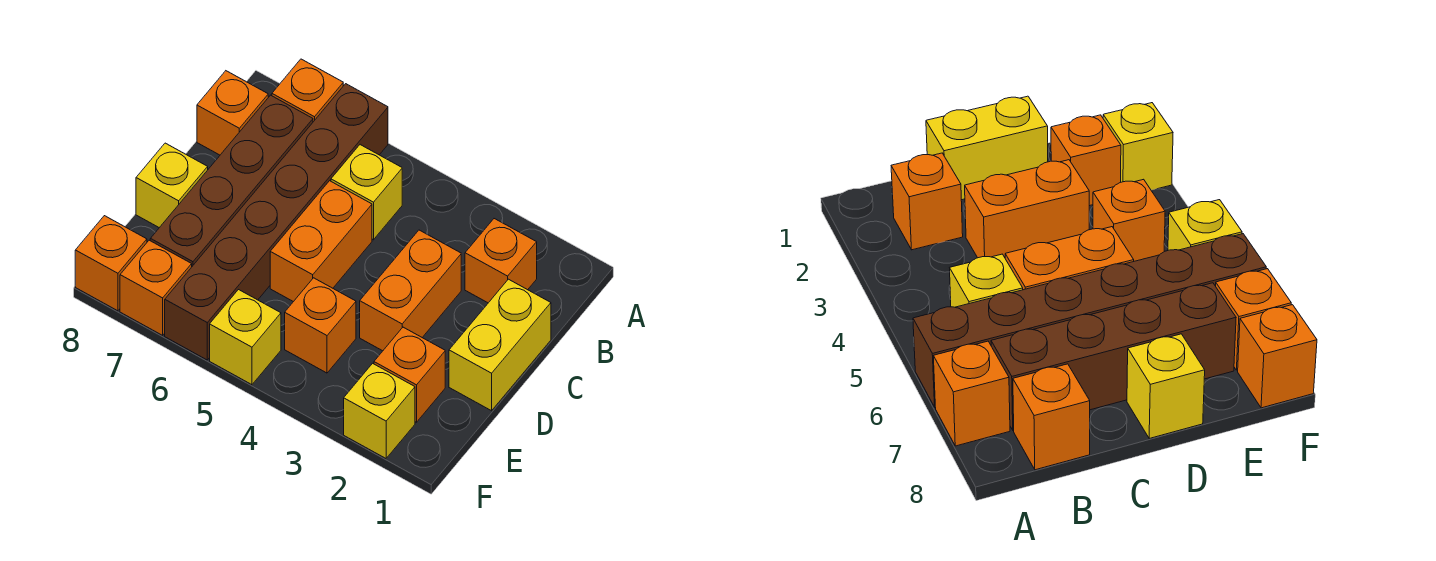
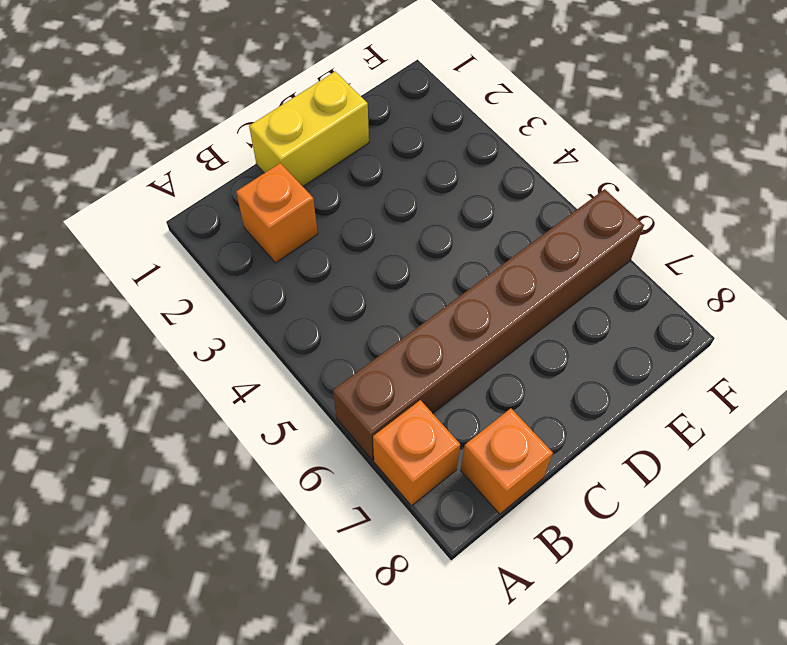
none -> yellow brick B5 level 1
none -> brown brick B7:E7 level 1
none -> orange brick C3:D3 level 1

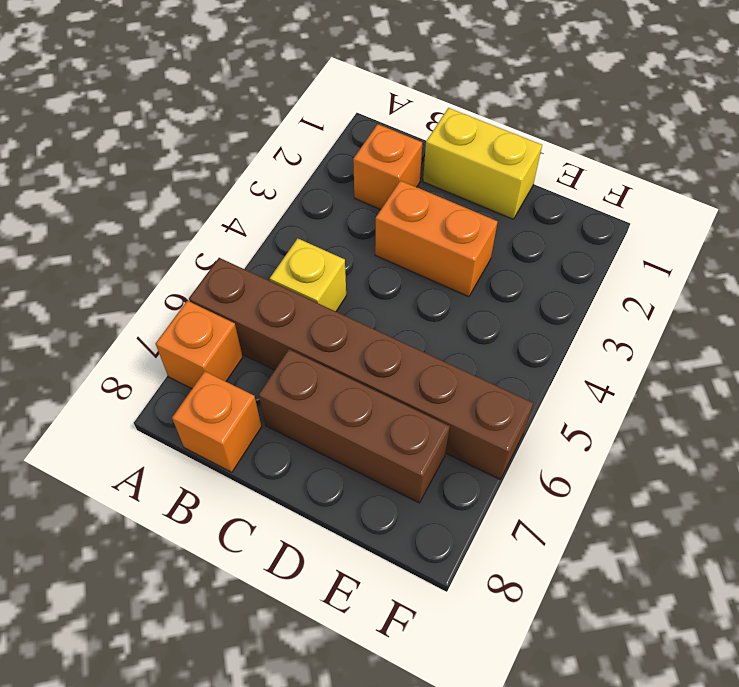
brown brick C7:E7 level 1 -> brown brick B7:E7 level 1
none -> orange brick C5:D5 level 1
none -> yellow brick D8 level 1
none -> orange brick E2 level 1

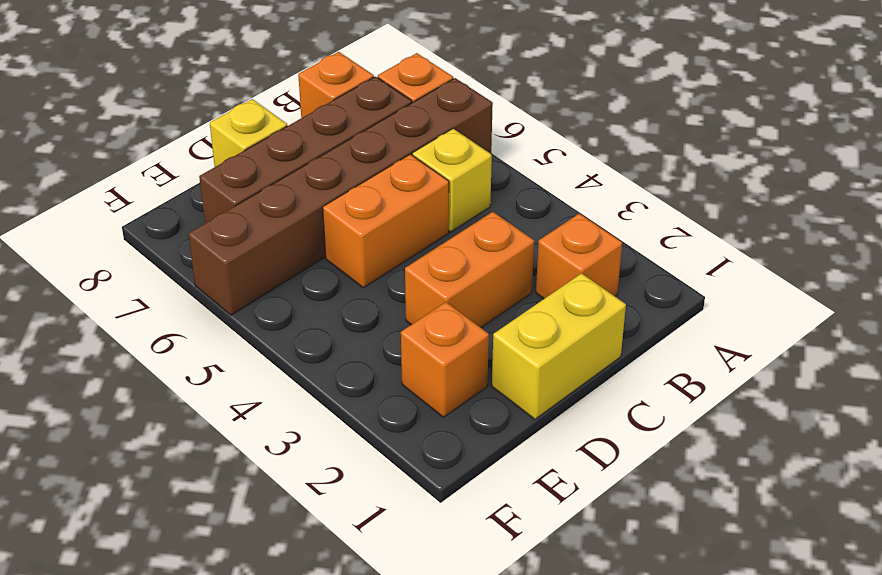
none -> orange brick E4 level 1
none -> yellow brick F2 level 1
none -> yellow brick F5 level 1

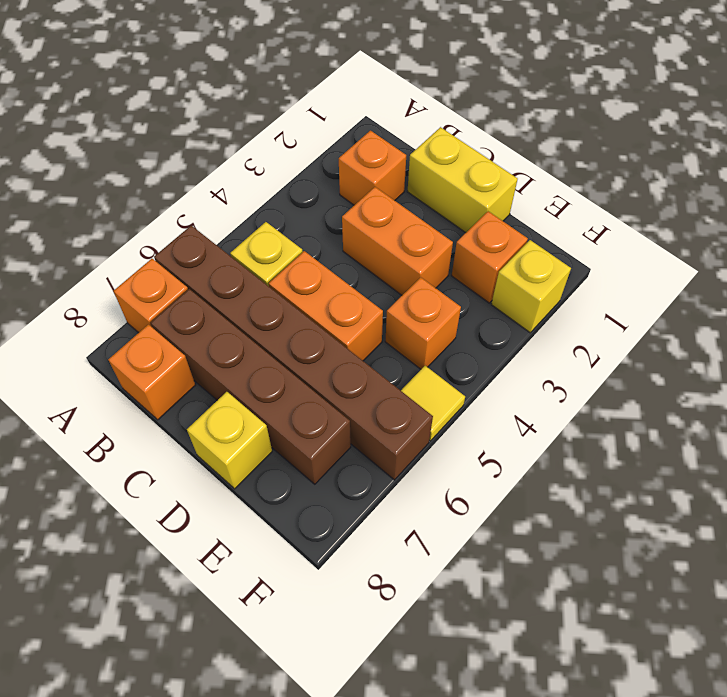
yellow tile F5 level 1 -> yellow brick F5 level 1
none -> orange brick F7 level 1
none -> orange brick F8 level 1

